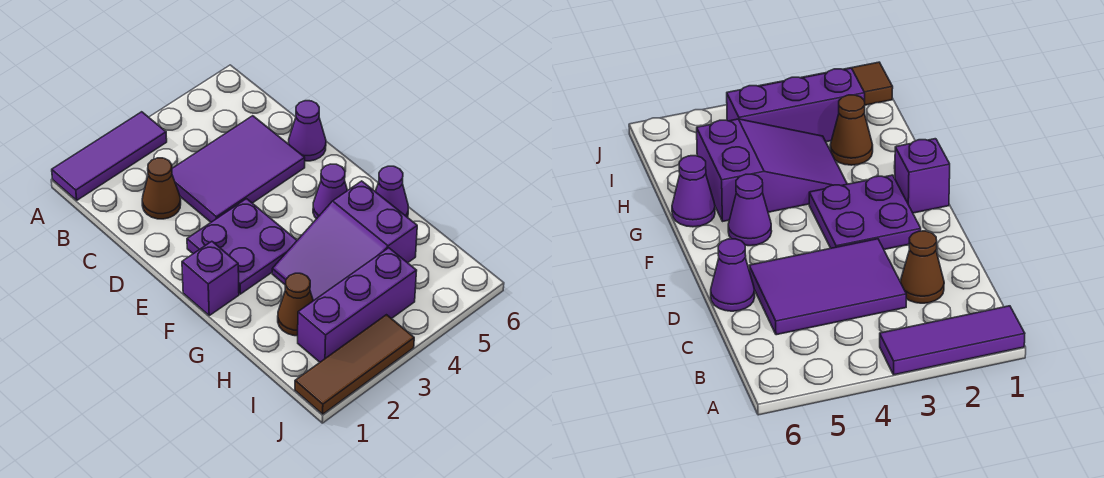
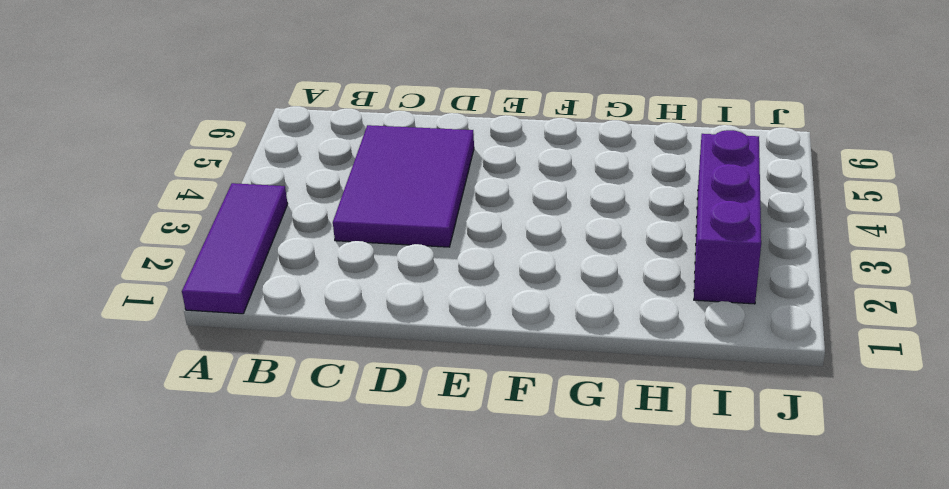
none -> brown cone C2 level 1
none -> purple cone D6 level 1
none -> purple plate E2:F3 level 1

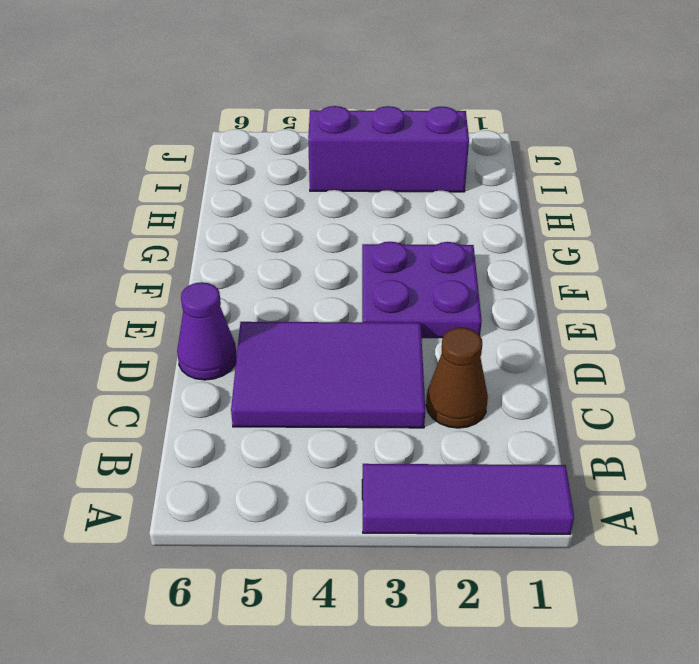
none -> purple brick F1 level 1
none -> purple cone F5 level 1
none -> purple slope G3:H5 level 1 top 5

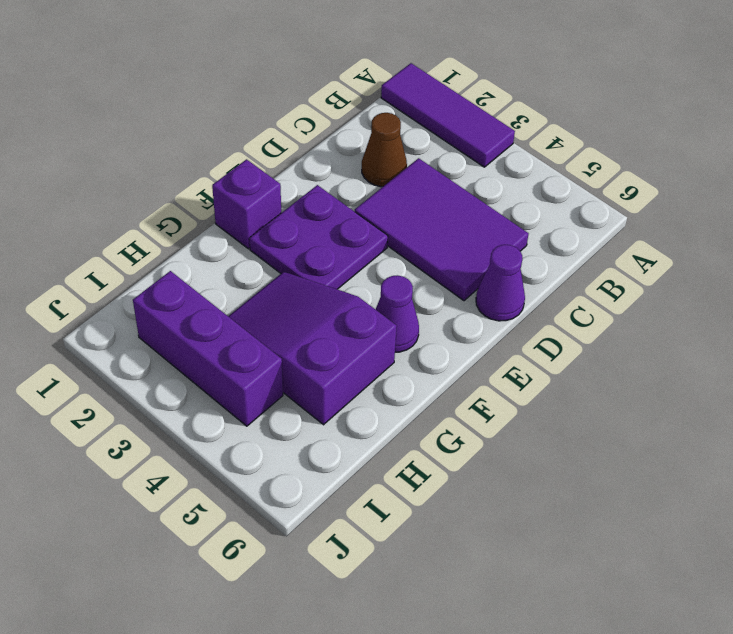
none -> purple cone G6 level 1
none -> brown cone H2 level 1
none -> brown tile J1:J3 level 1

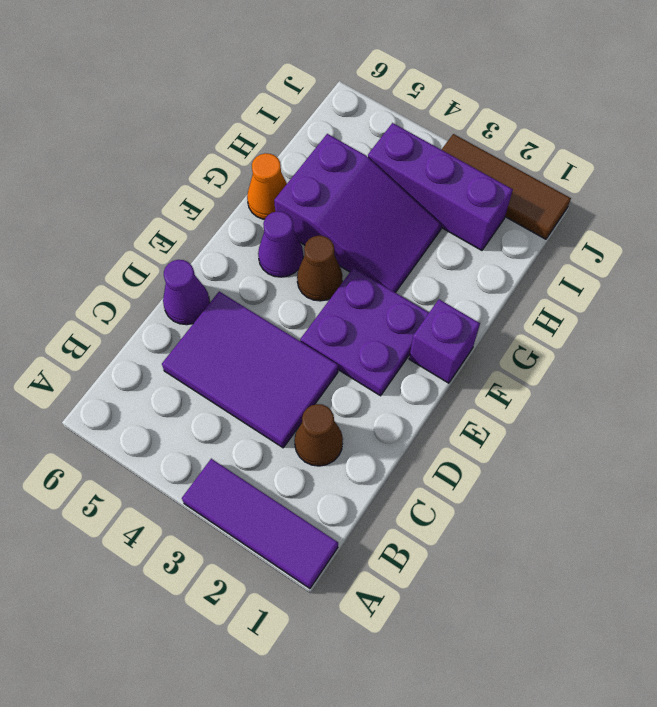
brown cone F4 level 1 -> brown cone H2 level 1
orange cone G6 level 1 -> purple cone G6 level 1

